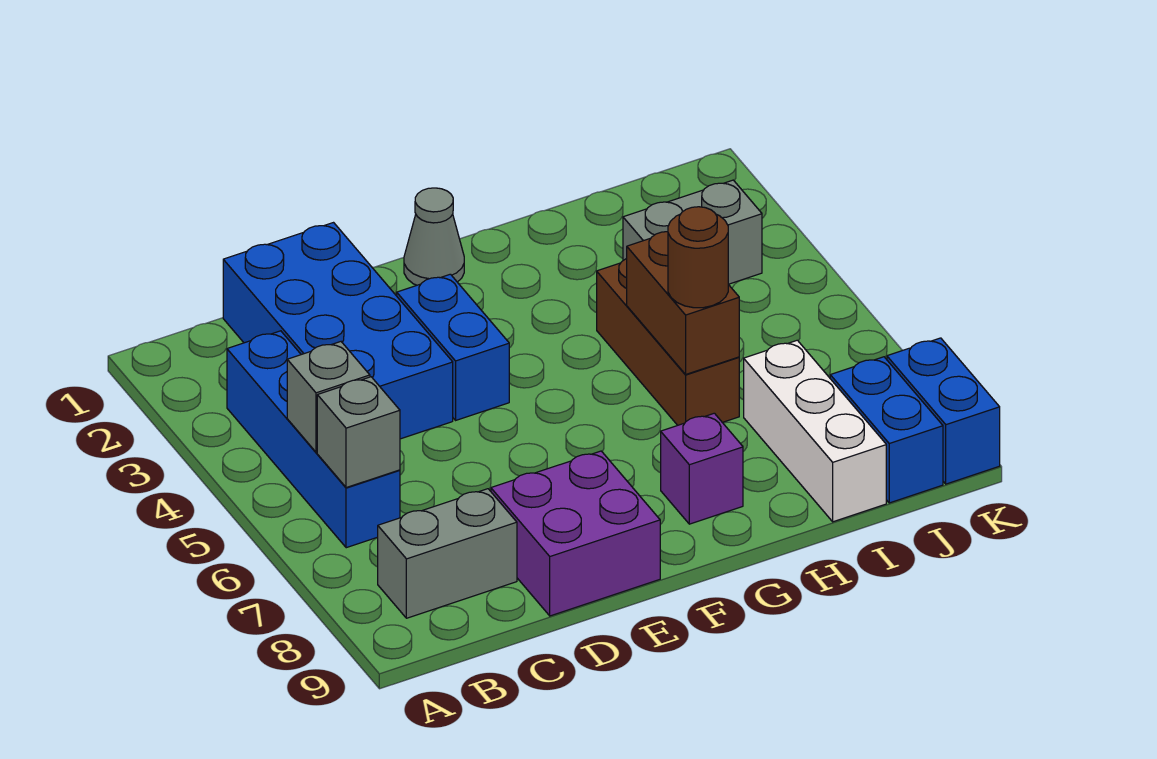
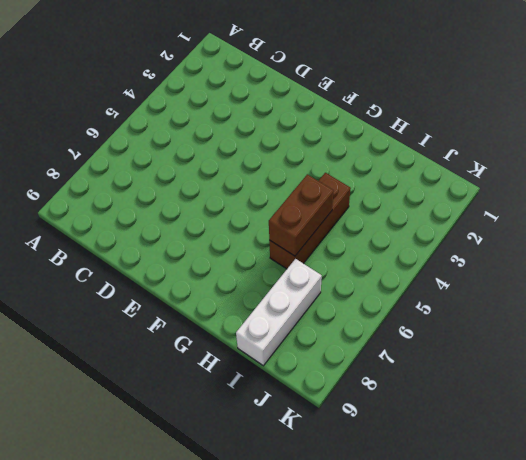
none -> blue brick B3:B6 level 1
none -> grey brick B8:C8 level 1
none -> blue brick C1:D4 level 1

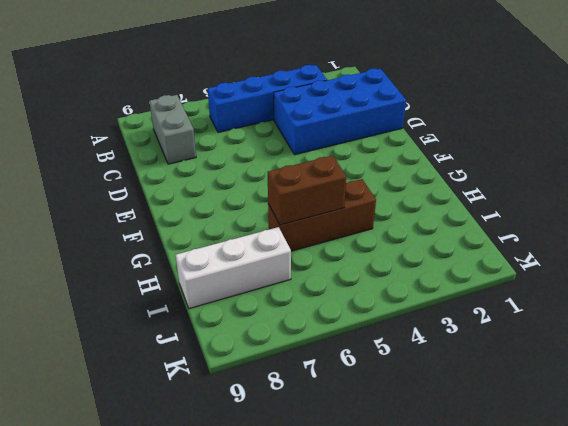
none -> purple brick D8:E9 level 1
none -> blue brick E3:E4 level 1
none -> grey cone F1 level 1

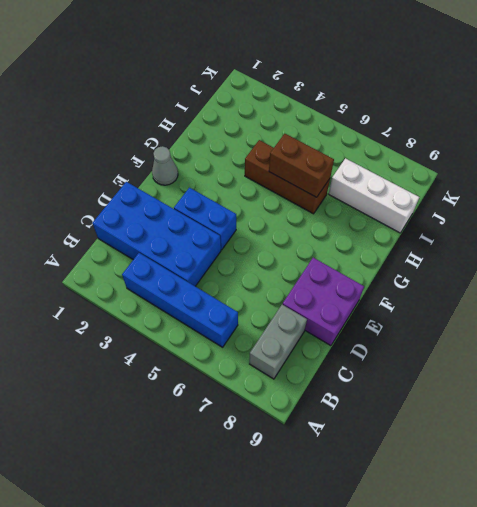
none -> purple brick G8 level 1
none -> grey brick I3:J3 level 1
none -> blue brick J8:J9 level 1

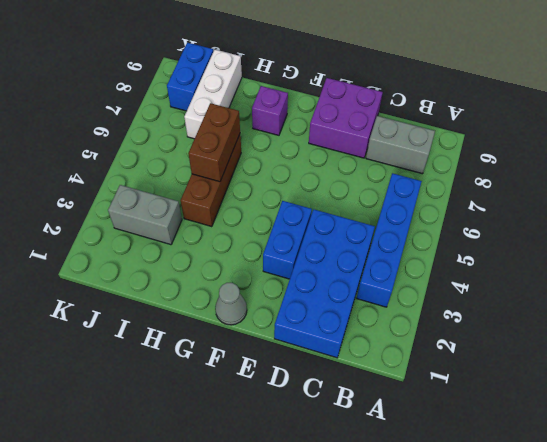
none -> blue brick K8:K9 level 1
none -> grey brick B5 level 2
none -> grey brick B6 level 2

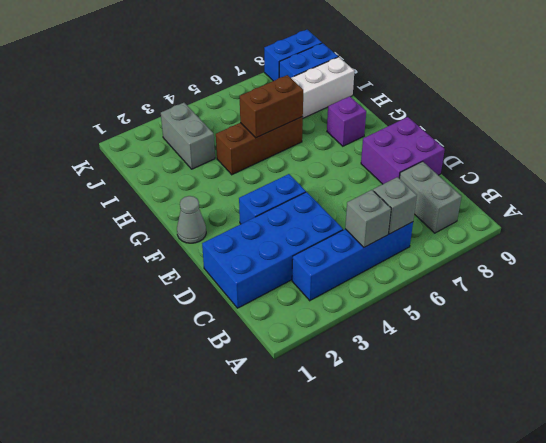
none -> brown round brick H6 level 3

